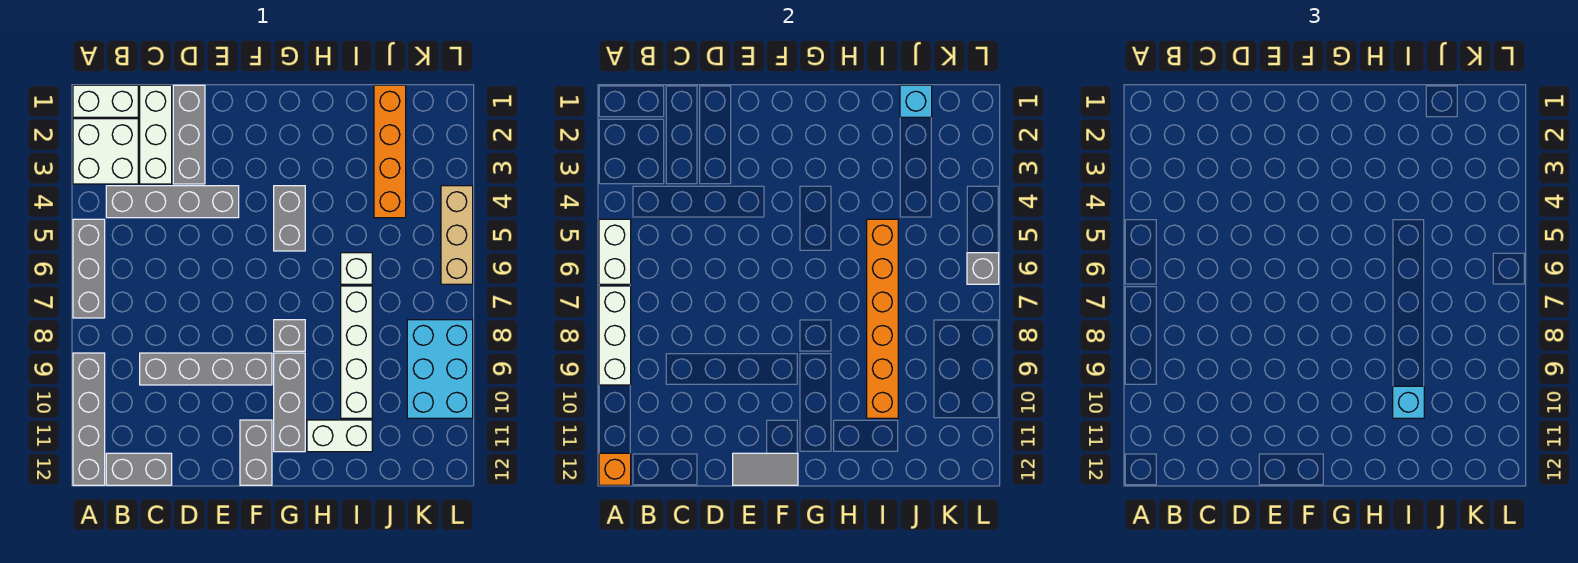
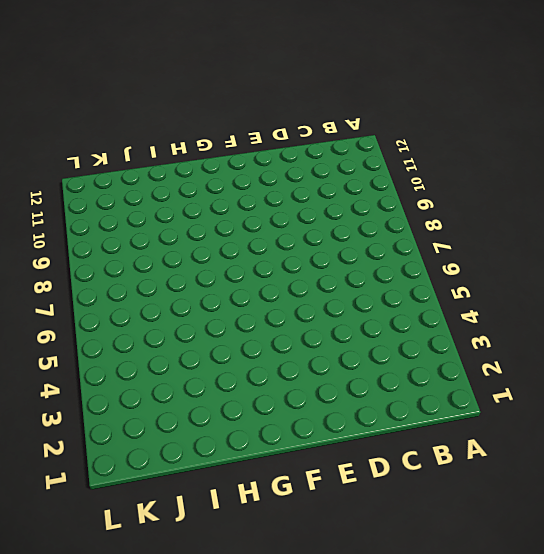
none -> white brick A1:B1 level 1
none -> white brick A2:B3 level 1
none -> grey brick A5:A7 level 1

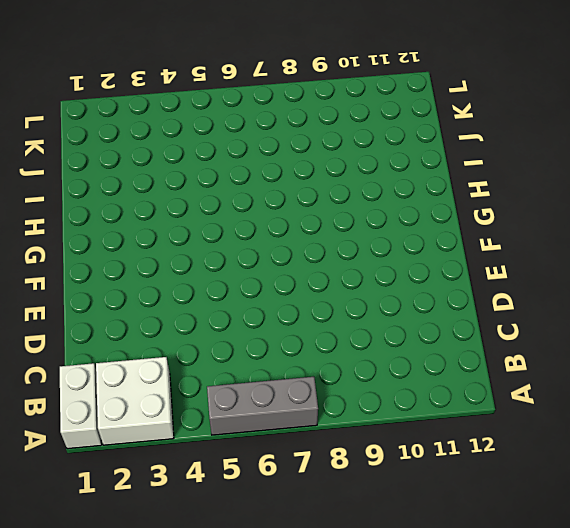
none -> grey brick A9:A12 level 1
none -> grey brick B4:E4 level 1
none -> grey brick B12:C12 level 1

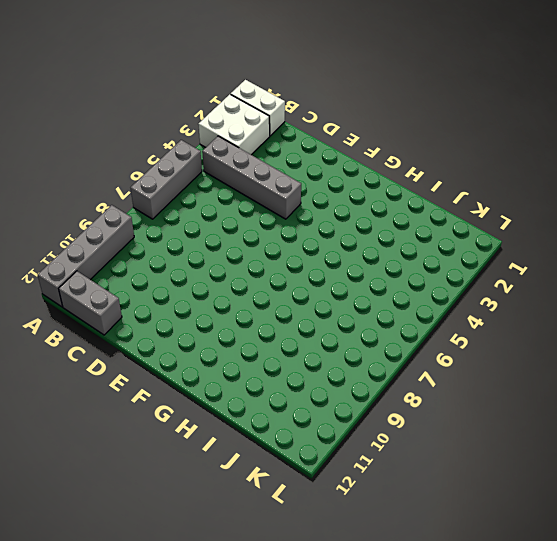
none -> white brick C1:C3 level 1
none -> grey brick C9:F9 level 1
none -> grey brick D1:D3 level 1

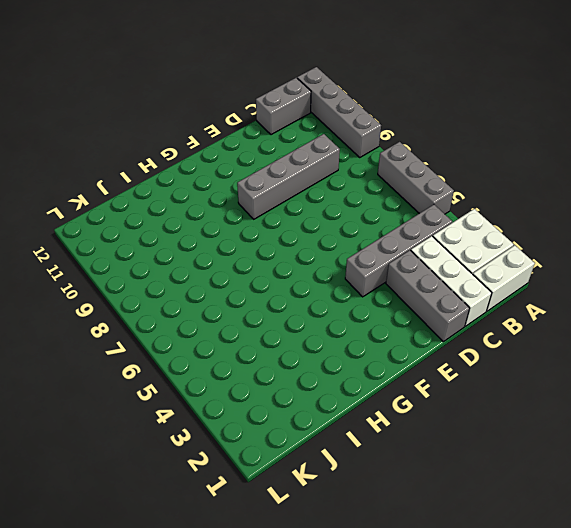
none -> grey brick F11:F12 level 1
none -> grey brick G4:G5 level 1
none -> grey brick G8 level 1

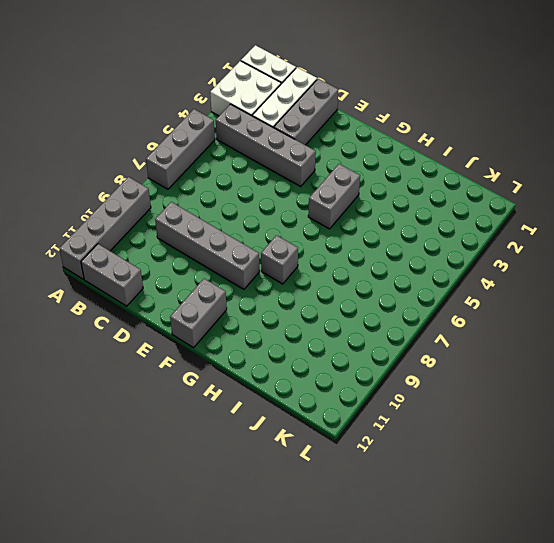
none -> grey brick G9:G11 level 1
none -> white brick H11:I11 level 1
none -> white brick I6 level 1

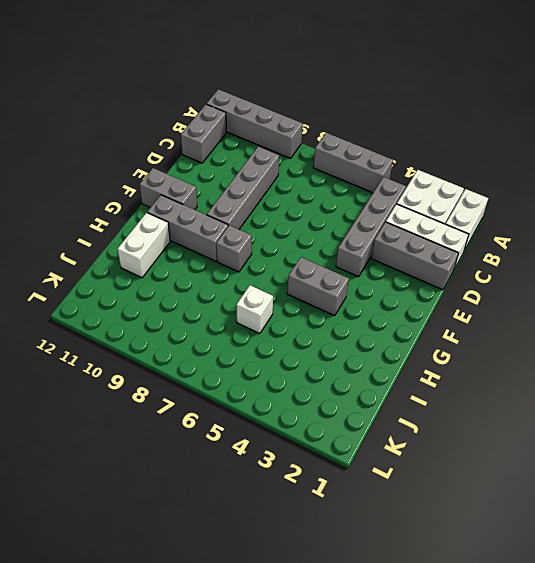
none -> white brick I7:I10 level 1
none -> orange brick J1:J4 level 1
none -> cyan brick K8:L10 level 1

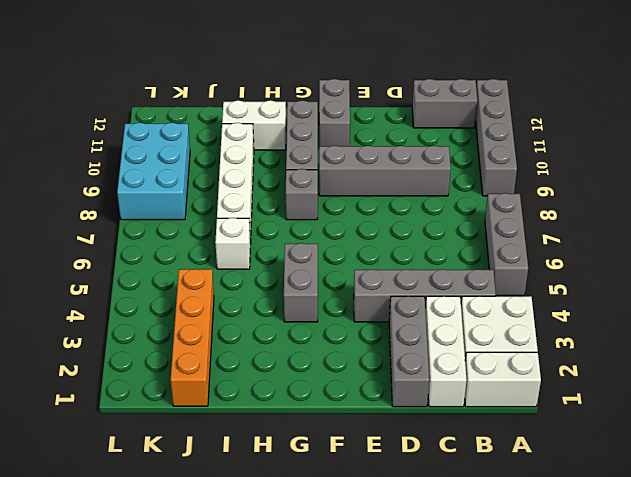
none -> tan brick L4:L6 level 1
none -> white brick A5:A6 level 2
none -> white brick A7:A9 level 2

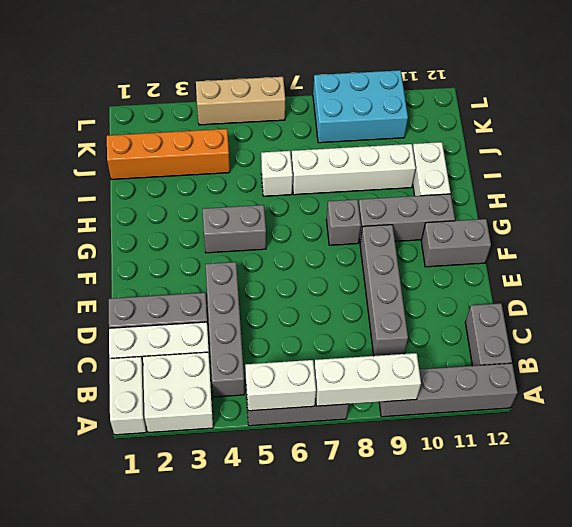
none -> orange brick A12 level 2
none -> grey tile E12:F12 level 2
none -> orange brick I5:I10 level 2

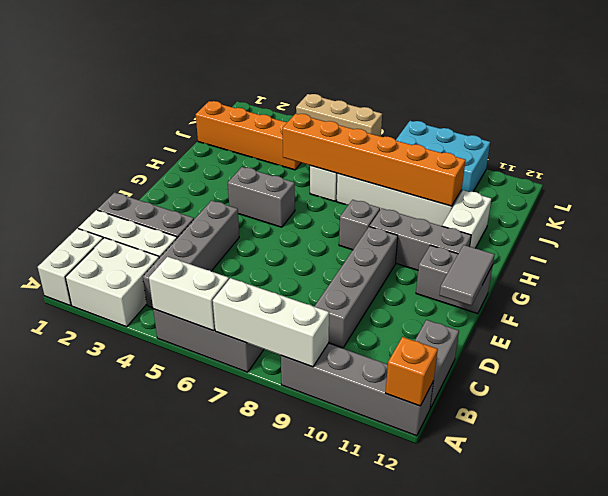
none -> cyan brick J1 level 2
none -> grey brick L6 level 2
none -> cyan brick I10 level 3

